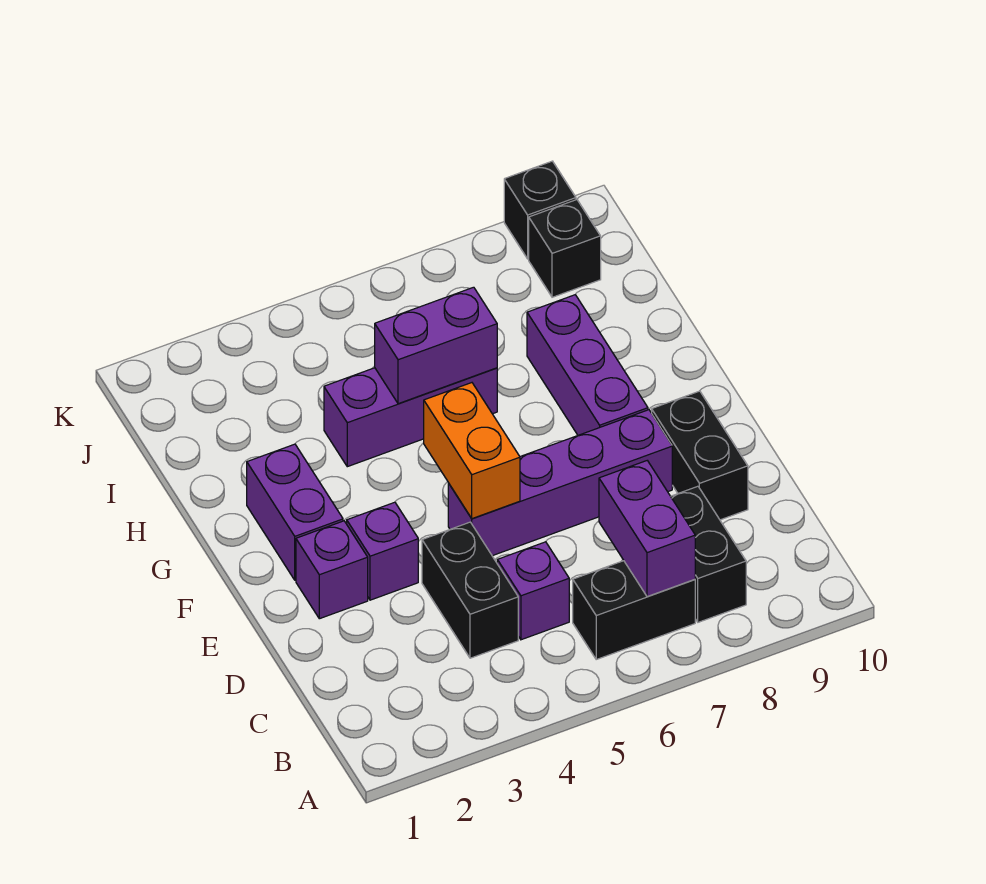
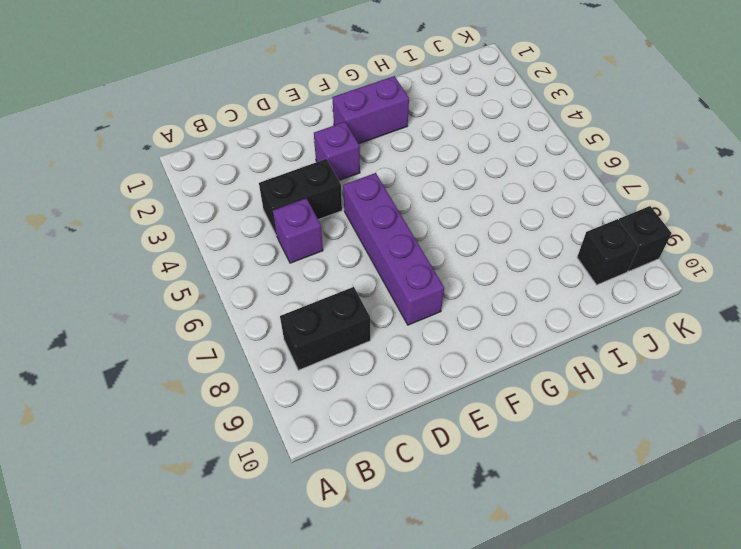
none -> black brick B6:B7 level 1
none -> black brick D9:E9 level 1
none -> purple brick E2 level 1

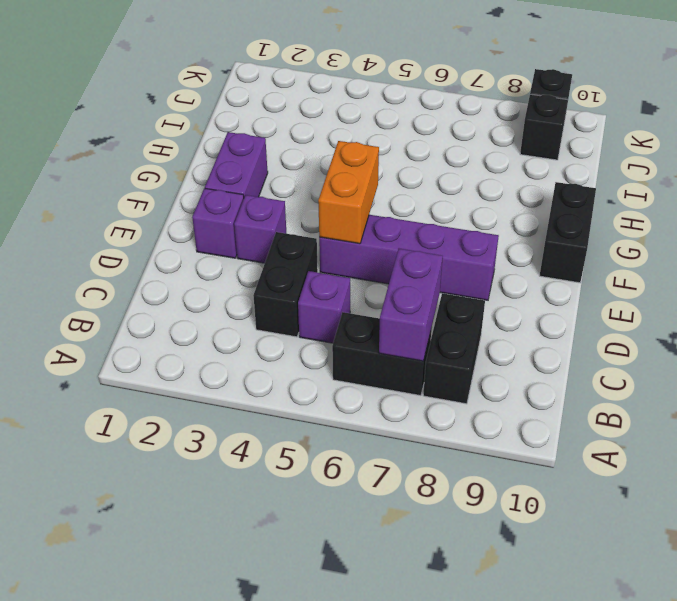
black brick F10:G10 level 1 -> black brick D9:E9 level 1
none -> purple brick F8:H8 level 1
none -> purple brick H4:H6 level 1
none -> purple brick H5:H6 level 2

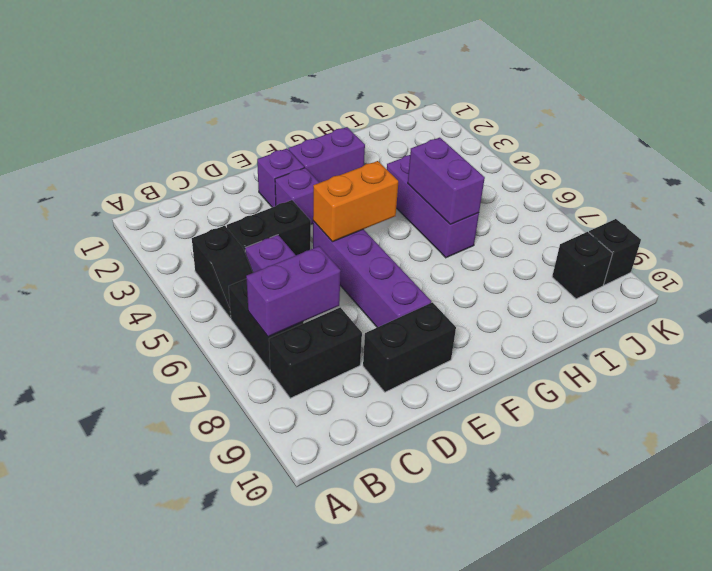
black slope B4:B5 level 1 top 4 -> none
none -> purple brick F8:H8 level 1

